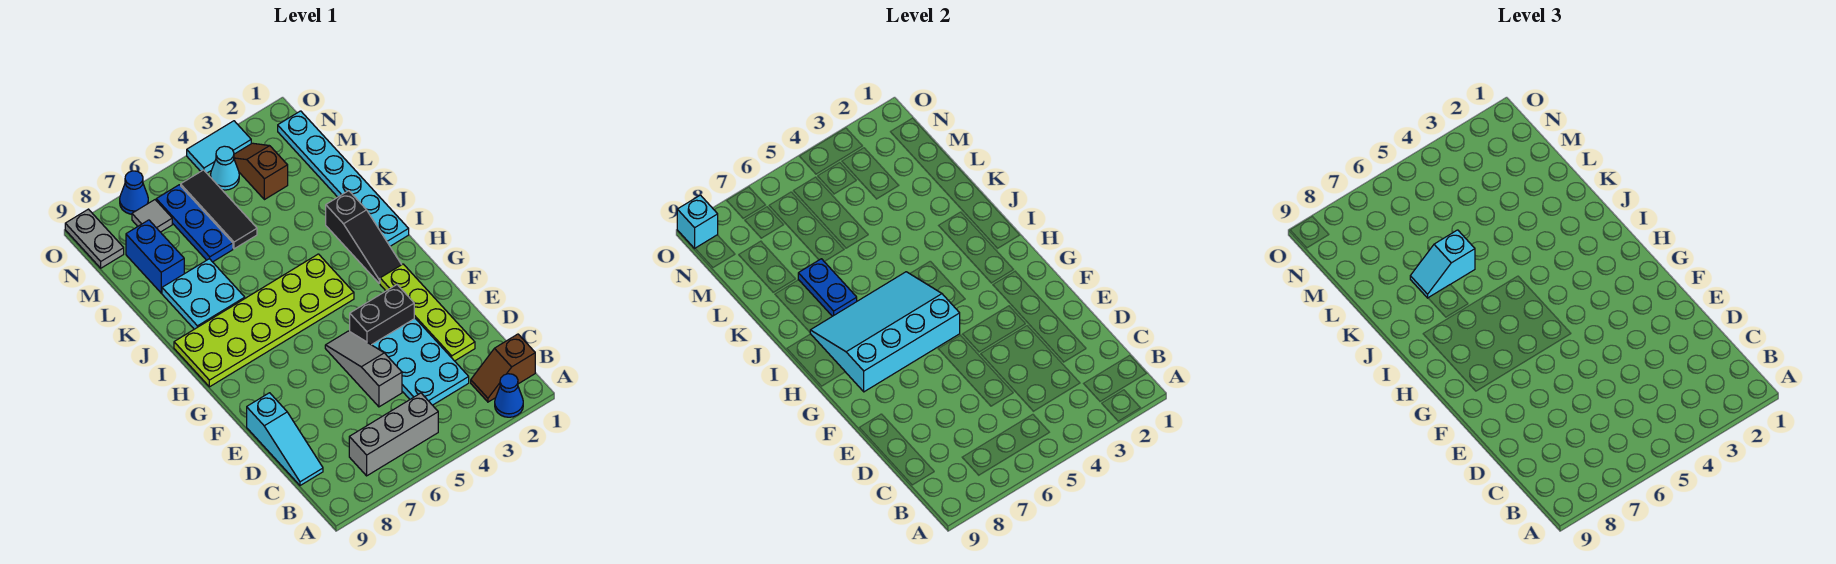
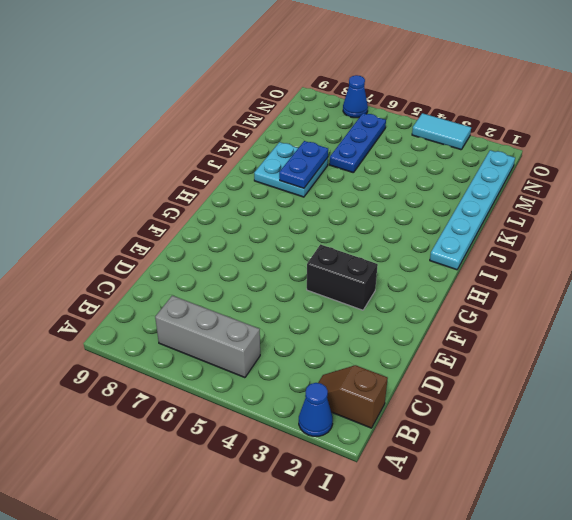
none -> cyan plate C3:E4 level 1
none -> cyan slope C9:E9 level 1 top E
none -> lime plate D2:G2 level 1

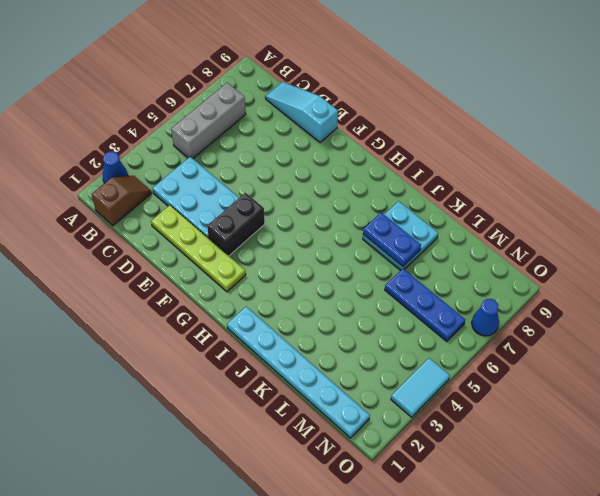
none -> grey slope D5:F5 level 1 top D
none -> black slope H2:J2 level 1 top J
none -> lime plate H4:I9 level 1

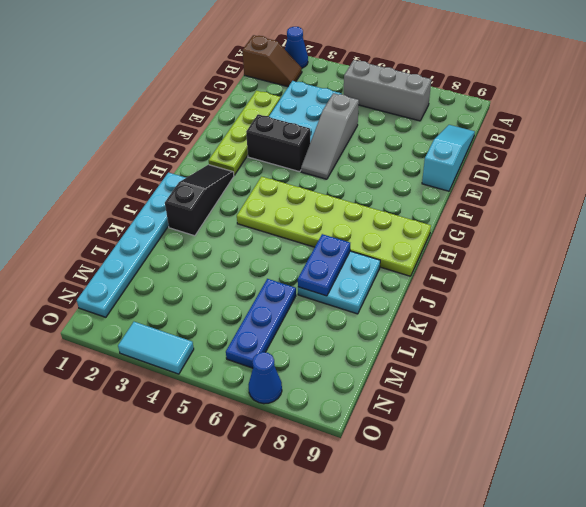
none -> black tile L5:N5 level 1
none -> blue brick L8:M8 level 1
none -> brown slope M3:N3 level 1 top M

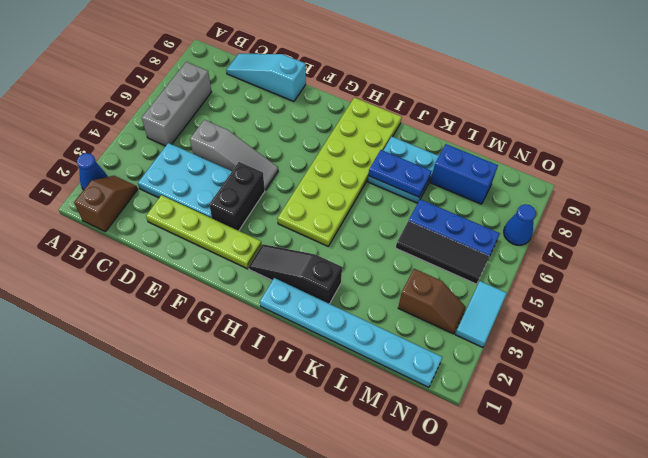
none -> cyan cone N4 level 1
none -> grey tile N7 level 1
none -> grey plate N9:O9 level 1

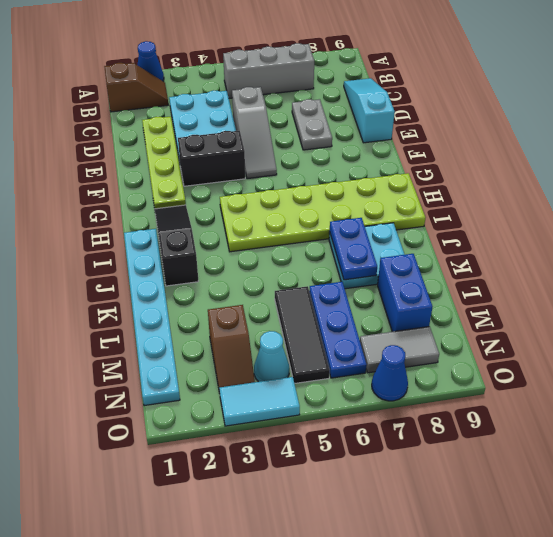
grey plate D7:E7 level 1 -> grey plate N9:O9 level 1
grey tile N7:N8 level 1 -> grey tile N7 level 1
none -> cyan slope G5:I8 level 2 top G
none -> cyan brick O9 level 2
none -> cyan slope K6:K7 level 3 top 6

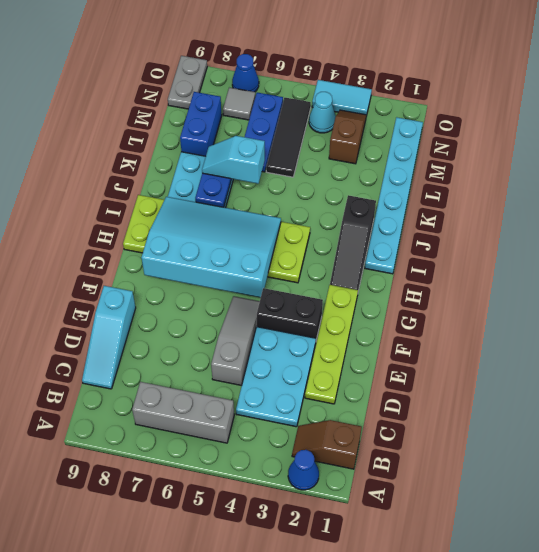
none -> cyan brick O9 level 2

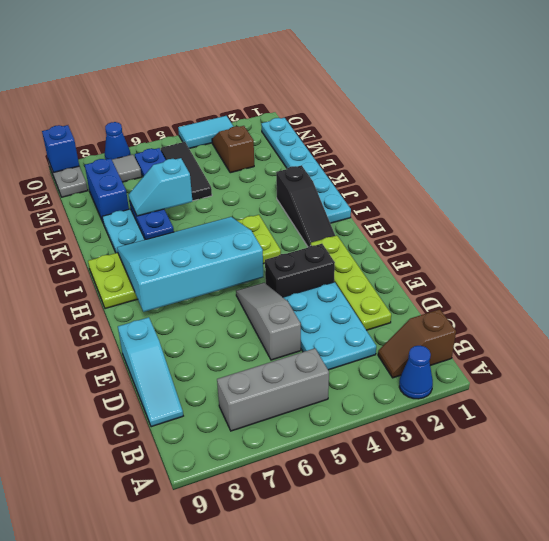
blue brick O9 level 2 -> cyan brick O9 level 2
none -> cyan cone N4 level 1

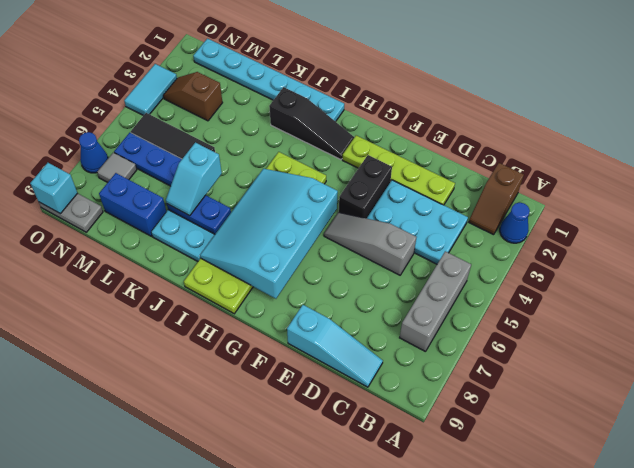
none -> cyan cone N4 level 1

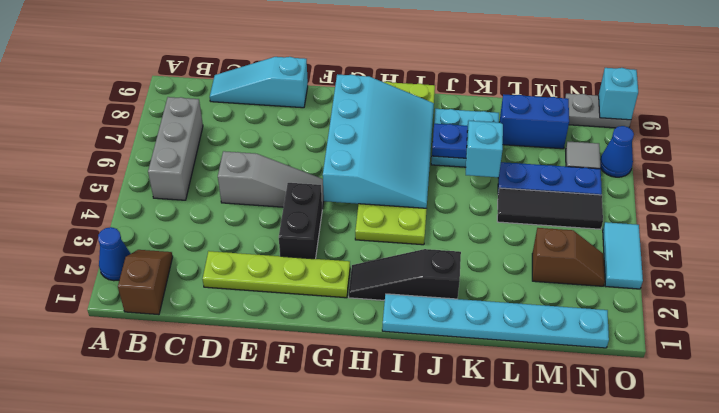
none -> cyan plate C3:E4 level 1
none -> cyan cone N4 level 1

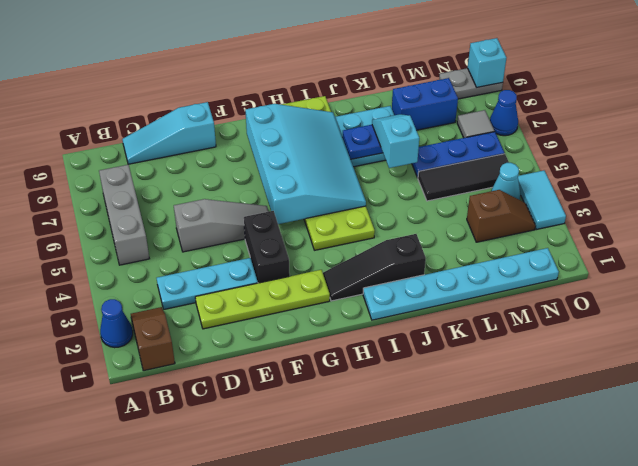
cyan plate C3:E3 level 1 -> cyan plate C3:E4 level 1

